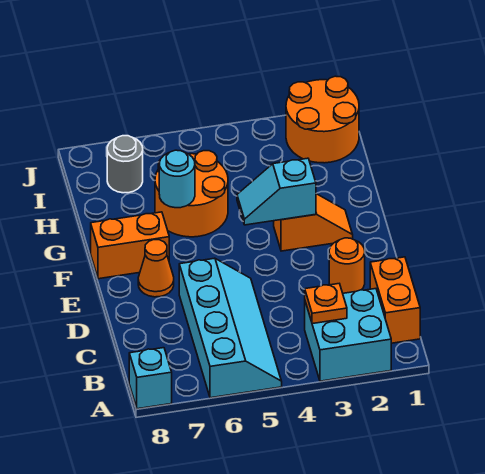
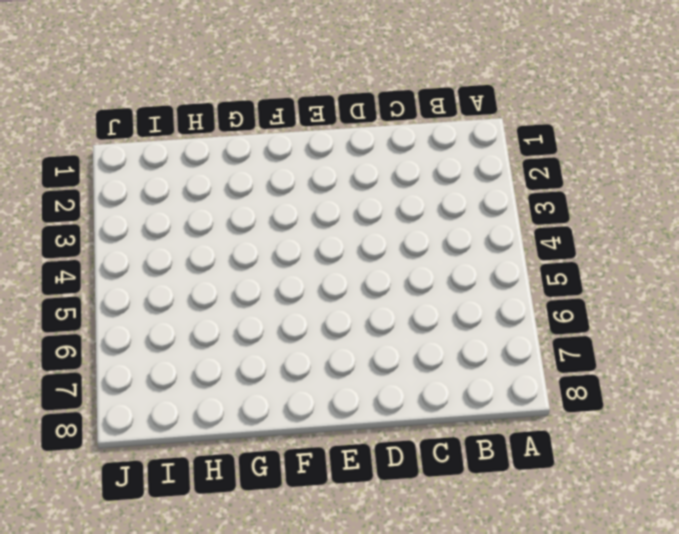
none -> cyan brick A2:B3 level 1
none -> cyan slope A5:D6 level 1 top 6
none -> cyan brick A8 level 1

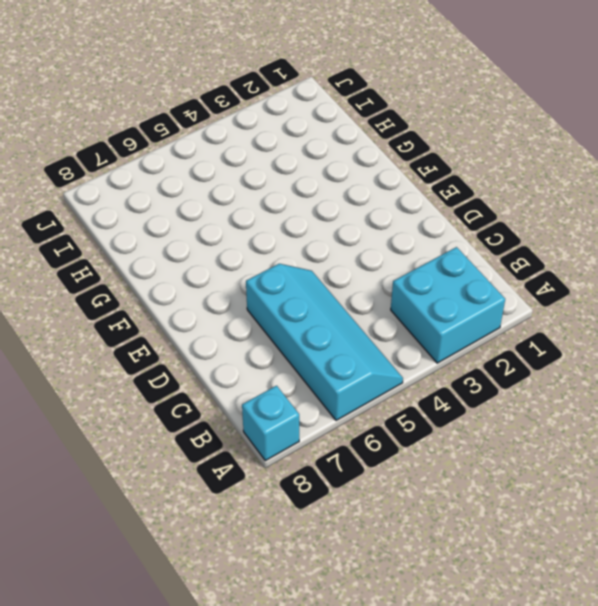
none -> orange brick B1:C1 level 1
none -> orange round brick D2 level 1
none -> orange cone E7 level 1

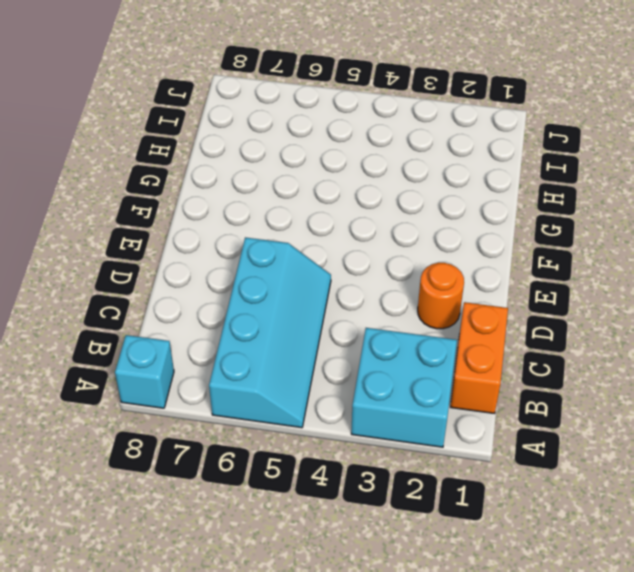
none -> orange cone E7 level 1
none -> orange slope F2:F3 level 1 top 3
none -> orange brick F7:F8 level 1

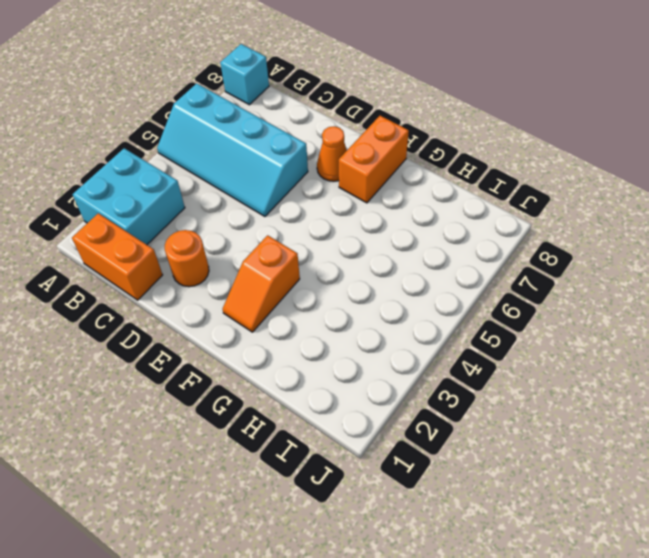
none -> orange round brick G5:H6 level 1
none -> orange round brick I1:J2 level 1
none -> grey round brick I7 level 1

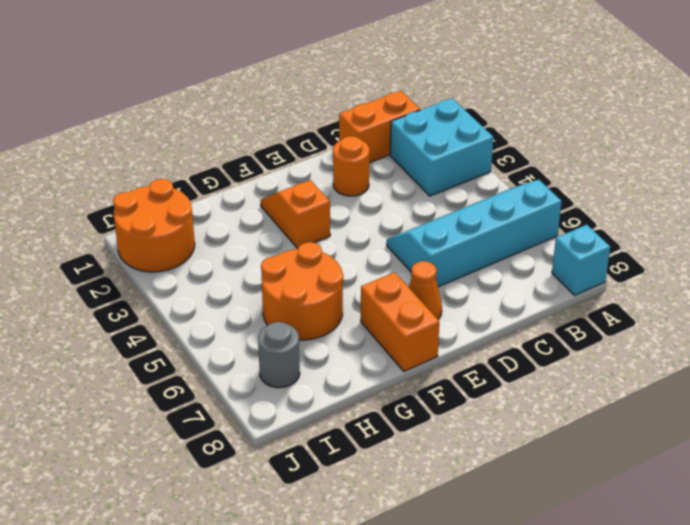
none -> orange plate B3 level 2
none -> cyan slope F3:F4 level 2 top 3
none -> cyan round brick G6 level 2

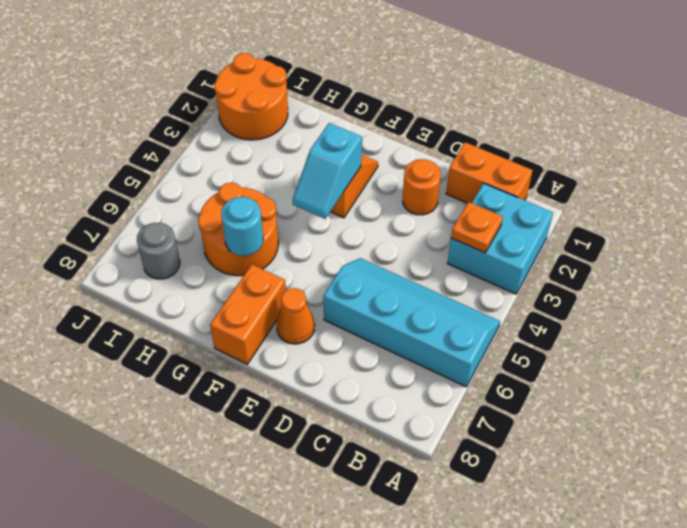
none -> cyan brick A8 level 1

